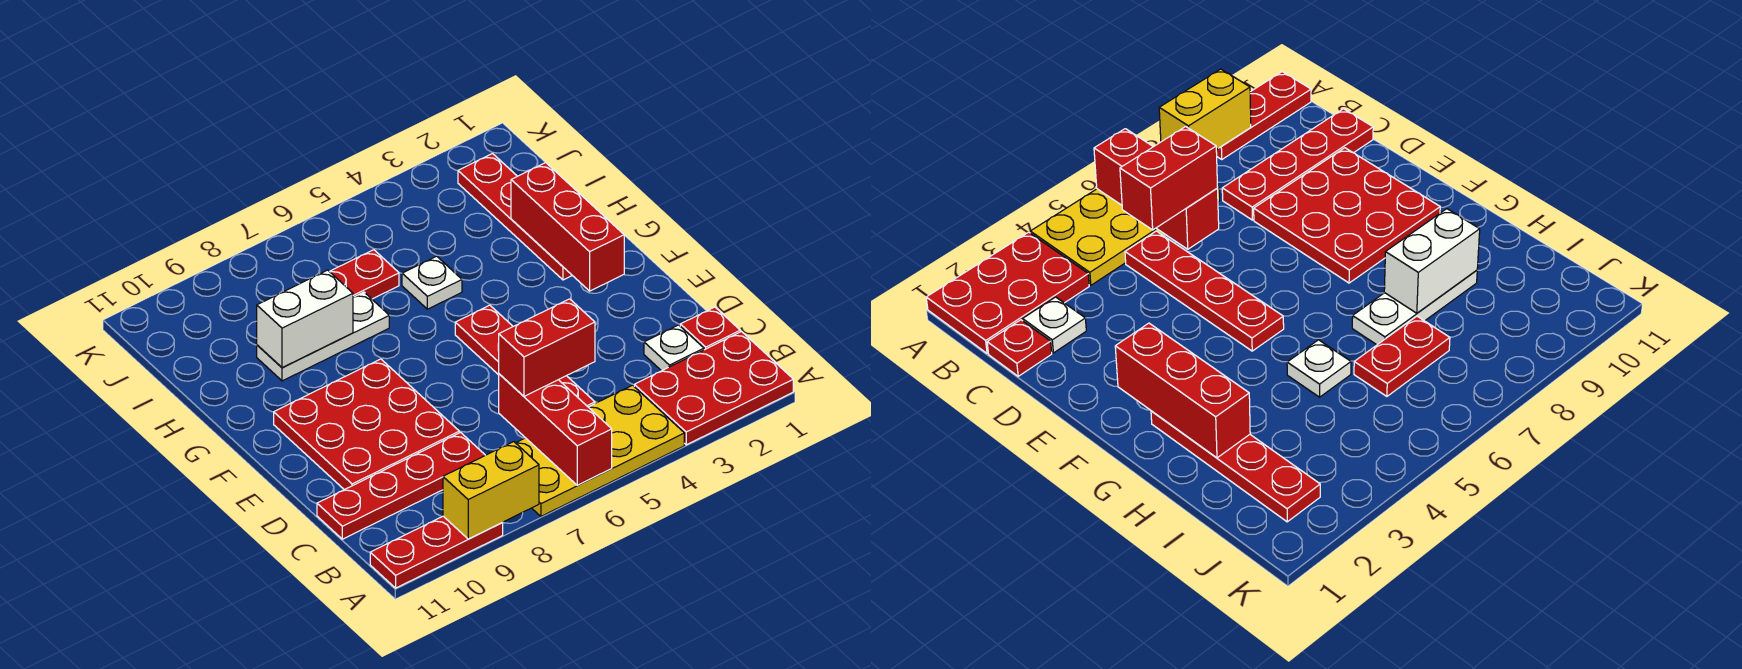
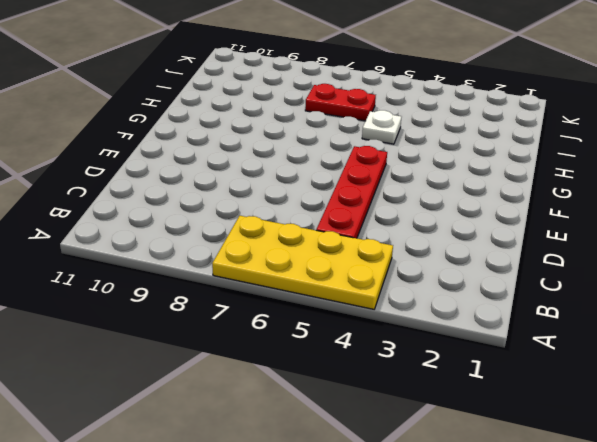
none -> red plate A1:B3 level 1
none -> red plate A9:A11 level 1
none -> red plate C1 level 1

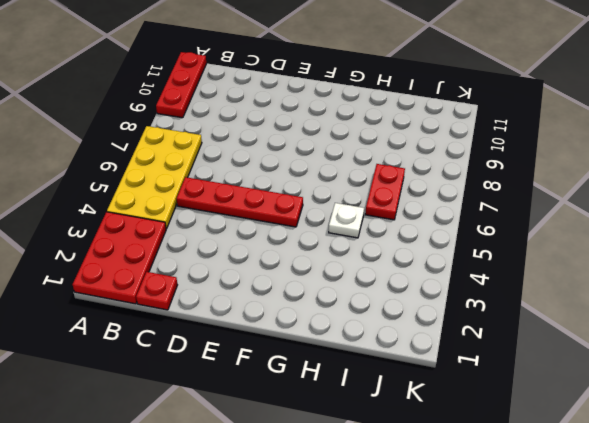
none -> white plate C2 level 1
none -> red plate C8:C11 level 1
none -> red plate D8:F10 level 1

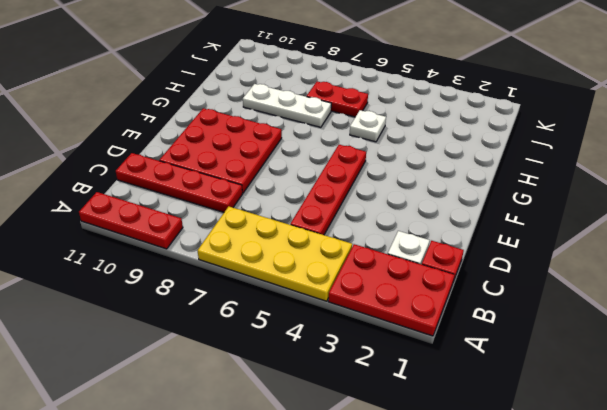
none -> red plate G2:J2 level 1
none -> red brick A6:C6 level 2
none -> yellow brick A8:A9 level 2

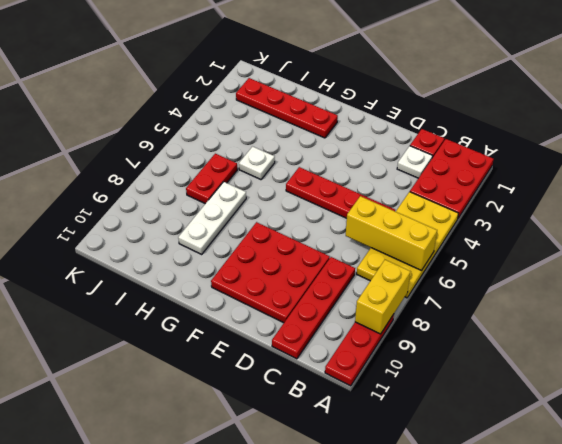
yellow brick A6:C6 level 2 -> red brick A6:C6 level 2
none -> red brick F2:H2 level 2
none -> white brick H8:H9 level 2
none -> red brick C5:C6 level 3

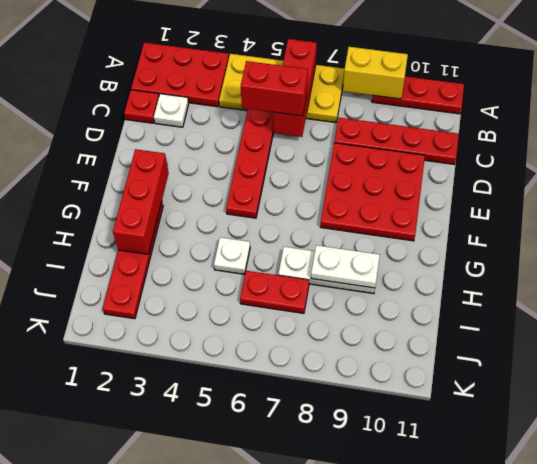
white plate H8:H9 level 2 -> white brick H8:H9 level 2

